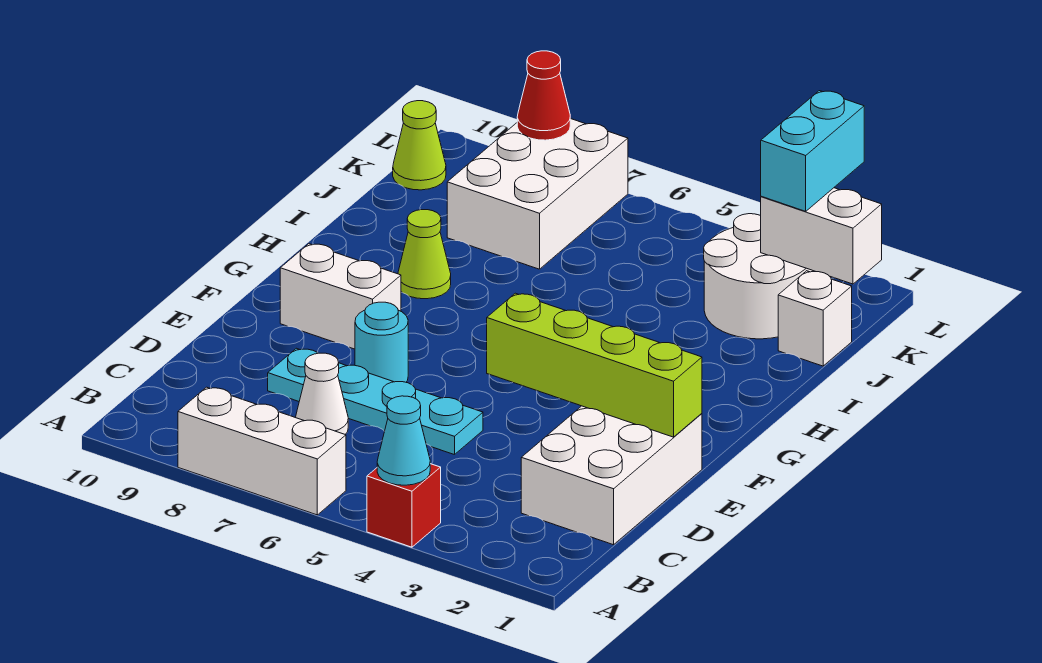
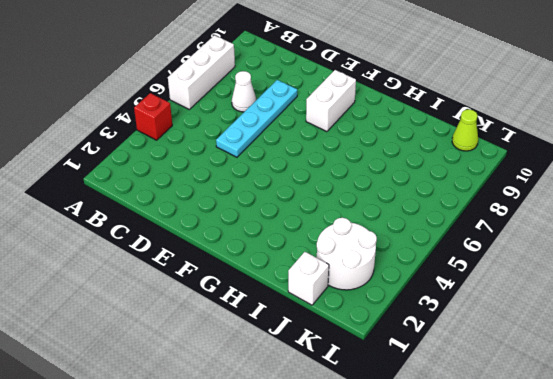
none -> white brick C1:E2 level 1
none -> cyan round brick E7 level 1
none -> lime cone H8 level 1

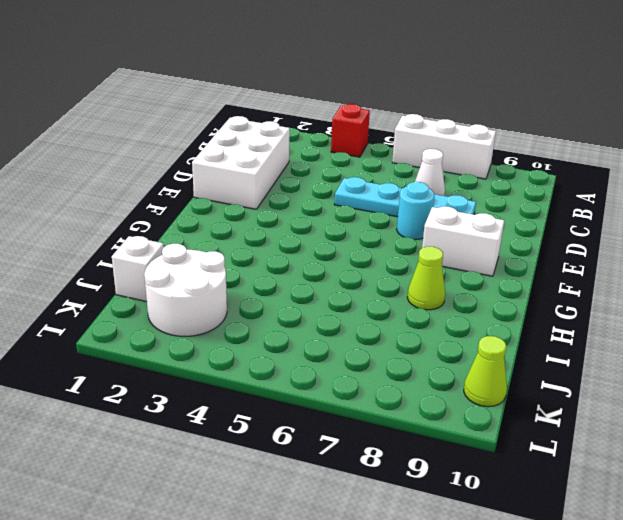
none -> white brick J7:L8 level 1
none -> cyan cone A4 level 2
none -> lime brick E1:E4 level 2

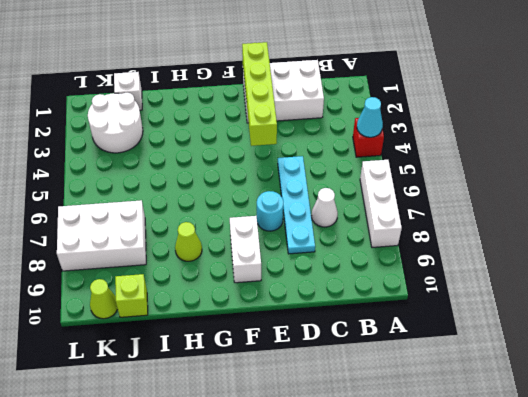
lime brick J10 level 1 -> none
none -> white brick K1:K2 level 2
none -> red cone L8 level 2
none -> cyan brick K2:L2 level 3

